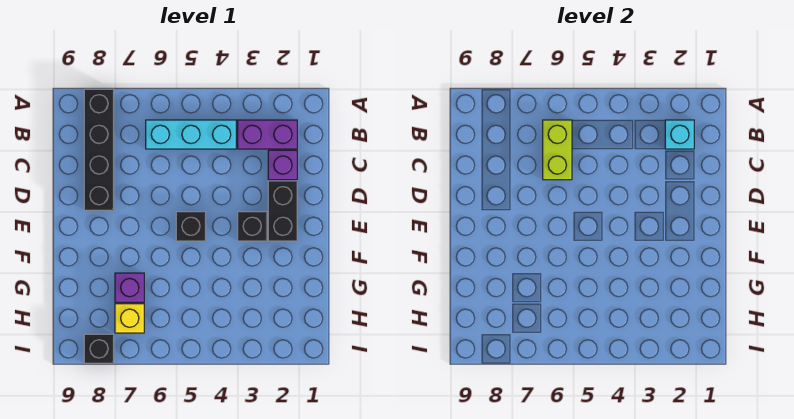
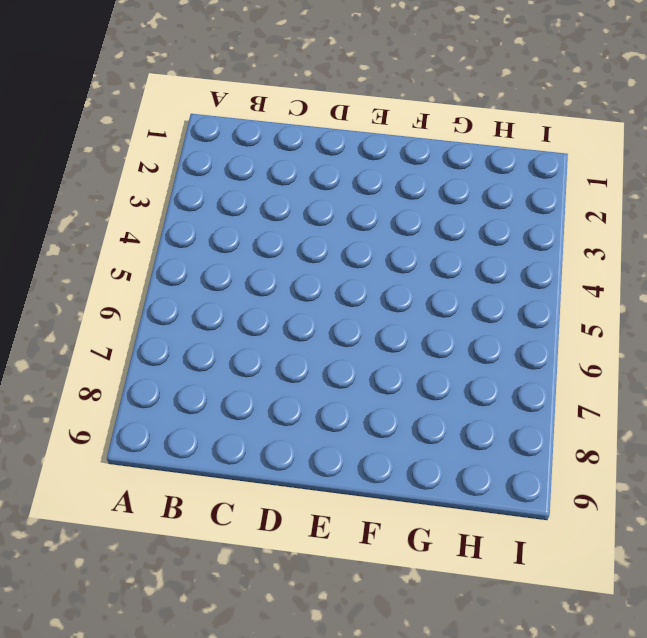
none -> black brick A8:D8 level 1
none -> purple brick B2:B3 level 1
none -> cyan brick B4:B6 level 1

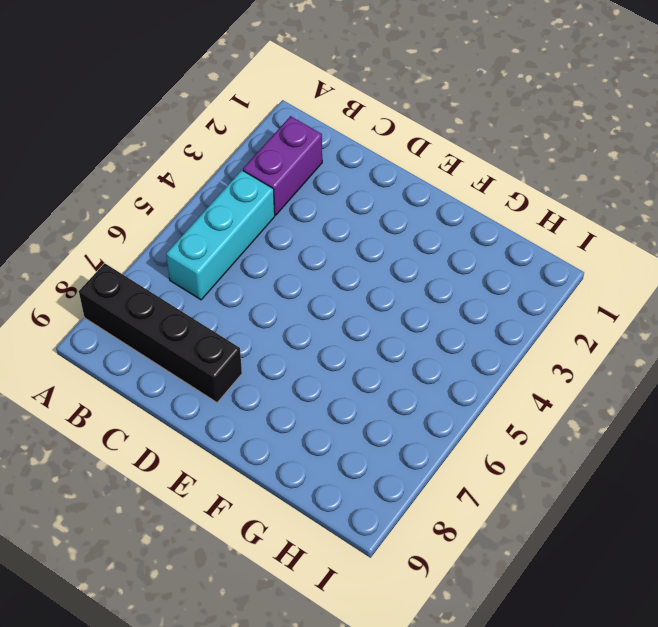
none -> purple brick C2 level 1
none -> black brick D2:E2 level 1
none -> black brick E3 level 1

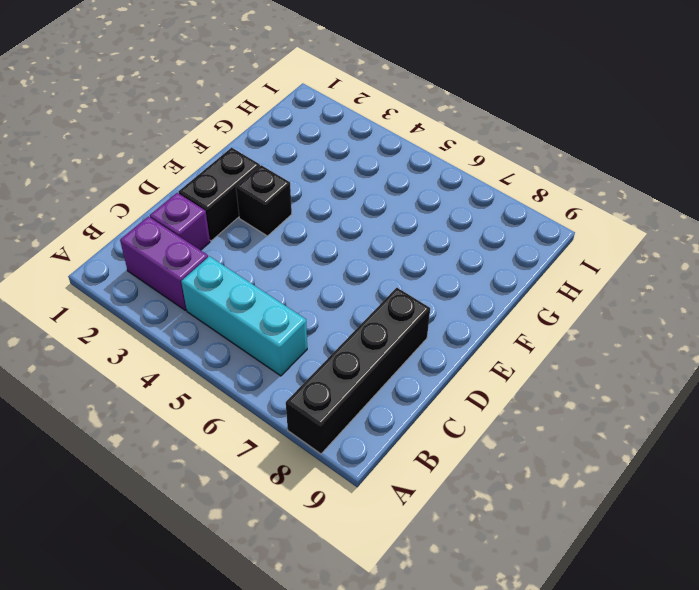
none -> black brick E5 level 1
none -> purple brick G7 level 1
none -> yellow brick H7 level 1

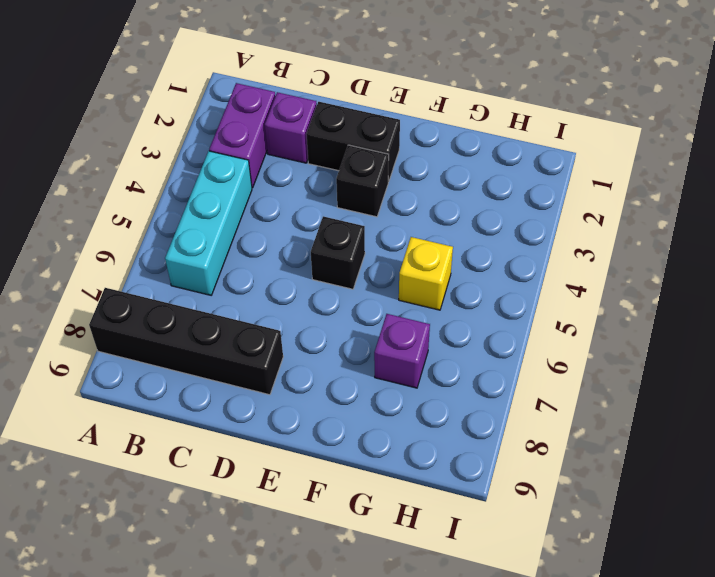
yellow brick G5 level 1 -> yellow brick H7 level 1
none -> black brick I8 level 1
none -> cyan brick B2 level 2
none -> lime brick B6:C6 level 2

